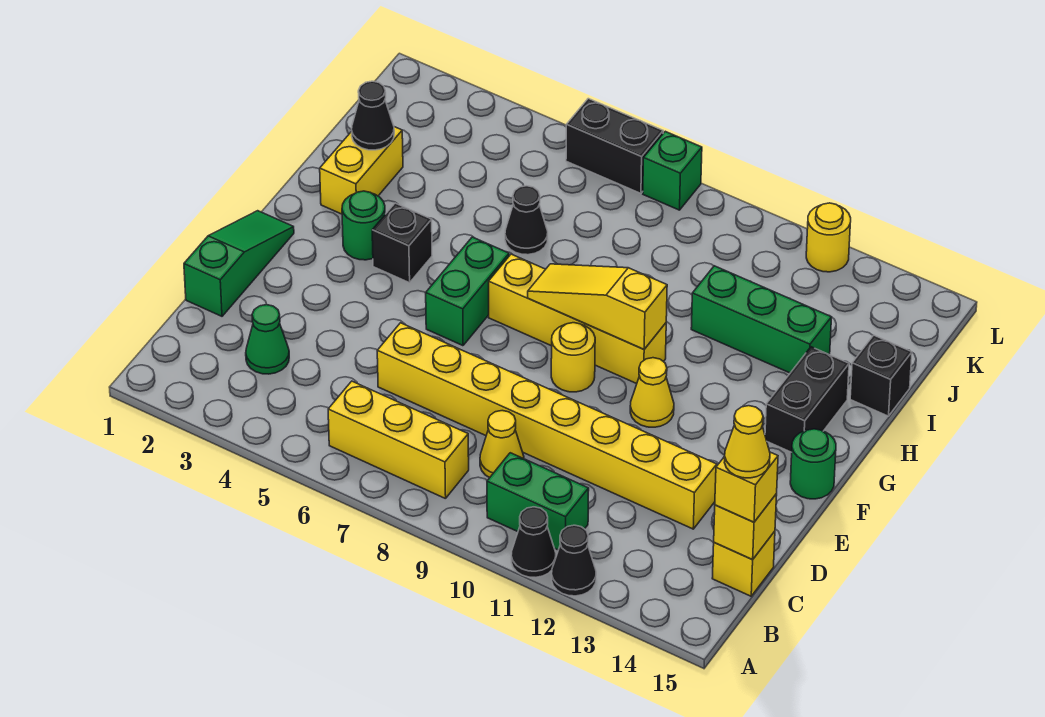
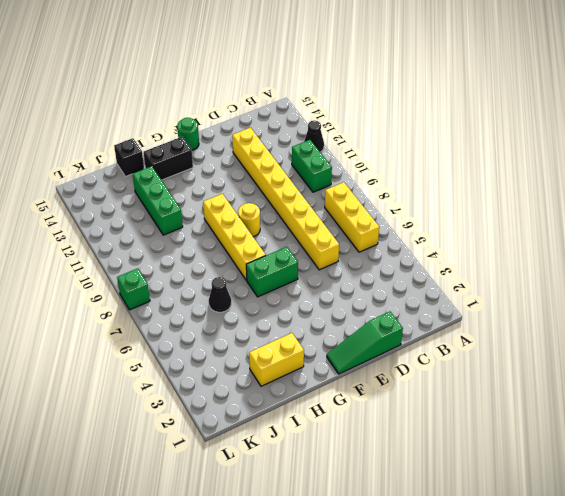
none -> black cone A11 level 1
none -> green cone C3 level 1
none -> yellow cone C9 level 1

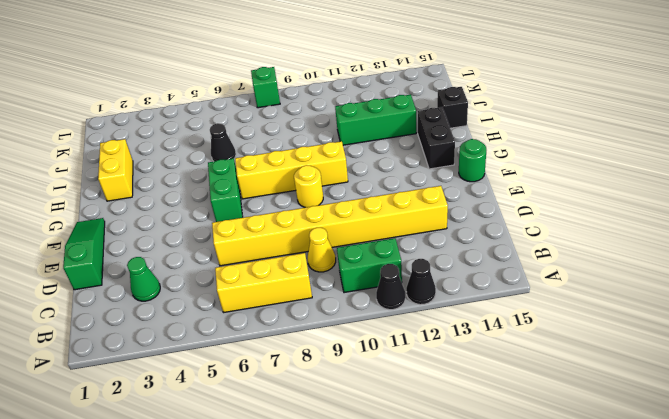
none -> yellow brick C15 level 1
none -> yellow cone F11 level 1
none -> green round brick G3 level 1

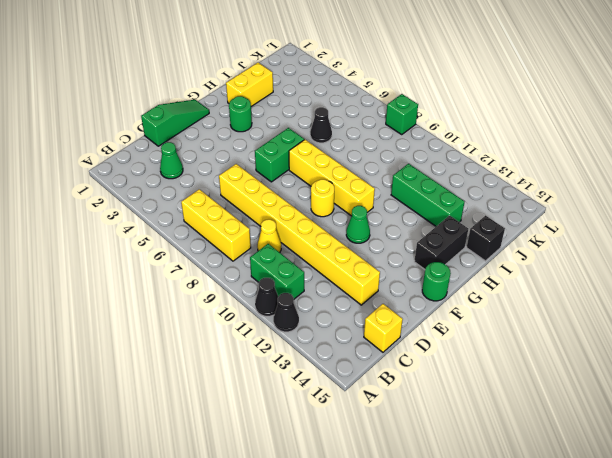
green cone F11 level 1 -> yellow cone F11 level 1
none -> black brick G4 level 1
none -> black brick L6:L7 level 1
none -> yellow round brick L12 level 1

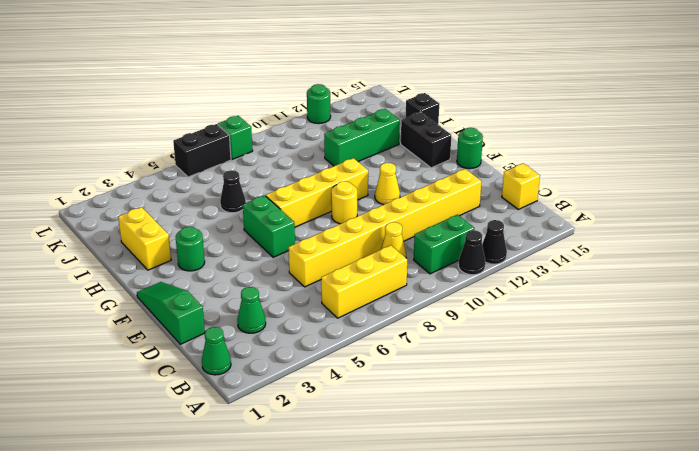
green cone B1 level 1 -> none
green round brick L12 level 1 -> yellow round brick L12 level 1
none -> black brick G4 level 1
none -> yellow brick C15 level 2
none -> yellow slope G8:G10 level 2 top 10

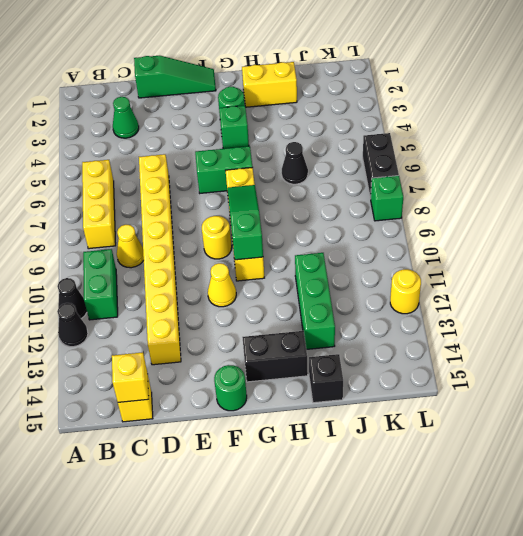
green brick G4 level 1 -> black brick G4 level 1
green slope G8:G10 level 2 top 10 -> yellow slope G8:G10 level 2 top 10
none -> black cone I2 level 2
none -> yellow brick C15 level 3
none -> yellow cone C15 level 4

